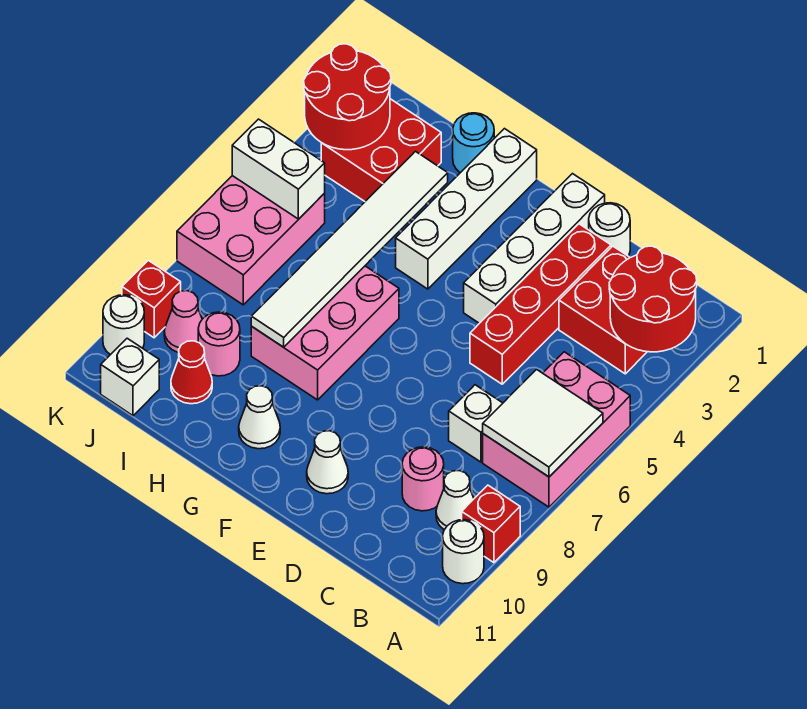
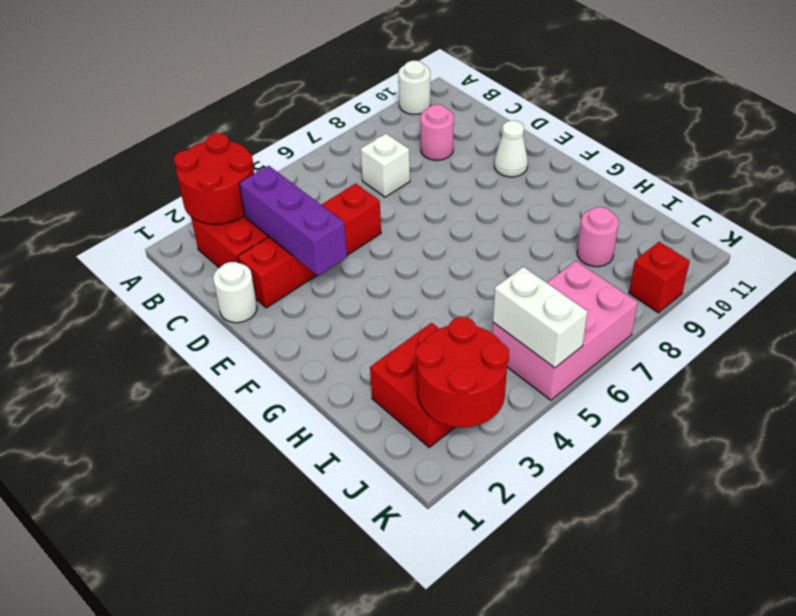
purple brick C3:E3 level 2 -> none
none -> pink brick A5:B7 level 1
none -> red brick A9 level 1
none -> white cone B9 level 1

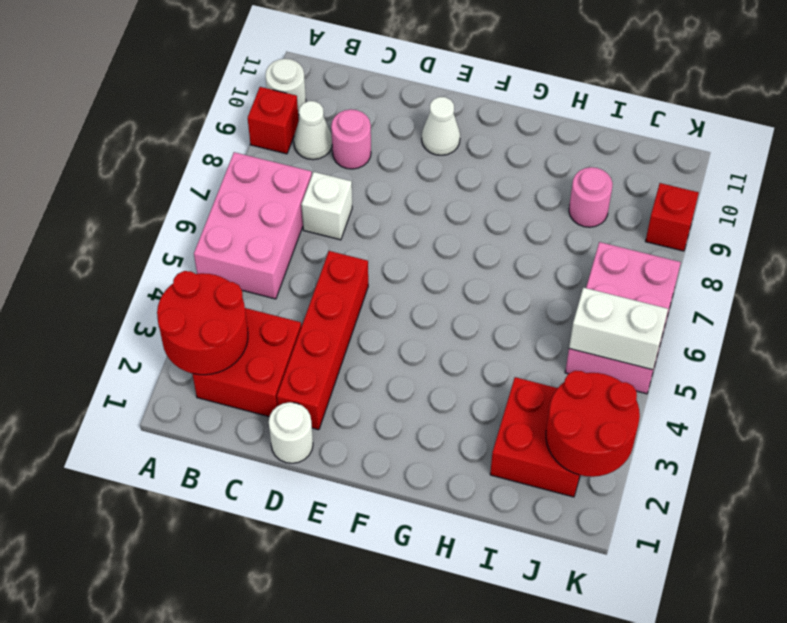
none -> white brick E1:E4 level 1
none -> white brick G1:G4 level 1
none -> pink brick G6:H8 level 1

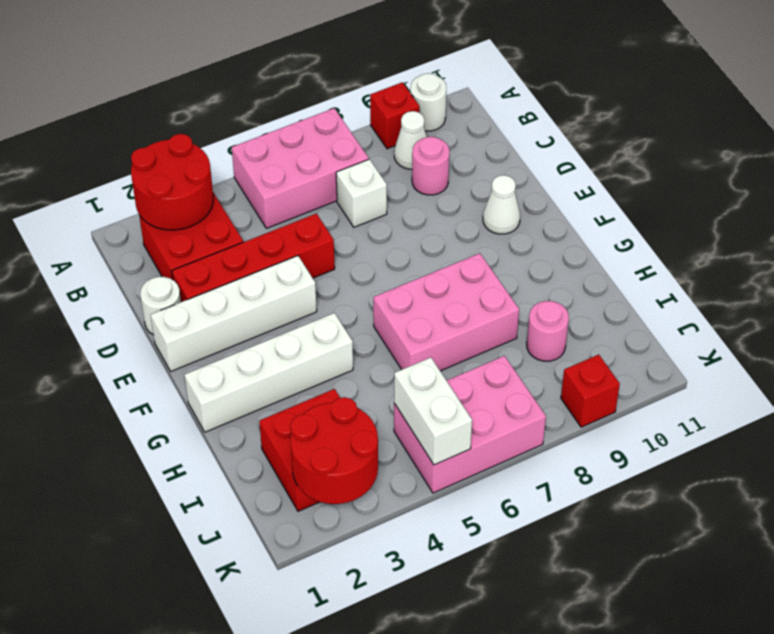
none -> white cone G10 level 1
none -> cyan round brick H1 level 1
none -> red cone I10 level 1

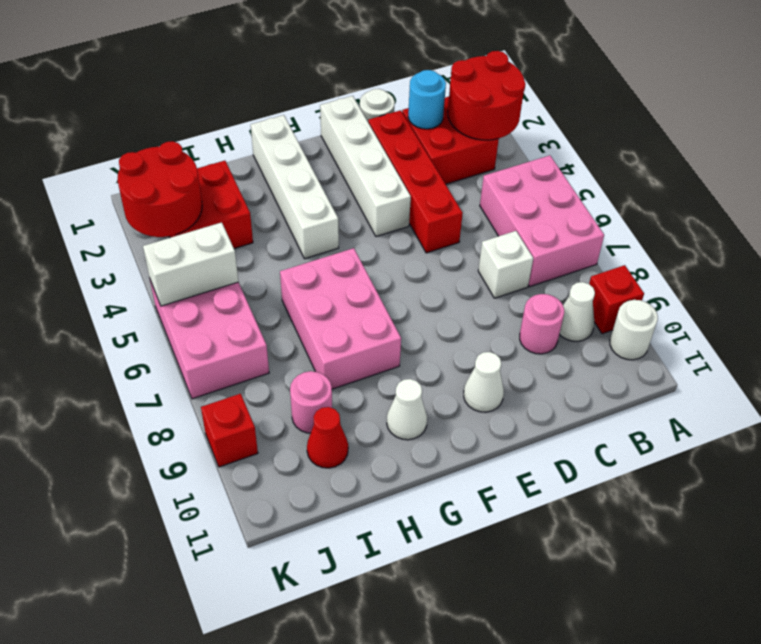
cyan round brick C2 level 2 -> cyan round brick H1 level 1
none -> pink cone J9 level 1
none -> white brick J11 level 1
none -> white round brick K10 level 1

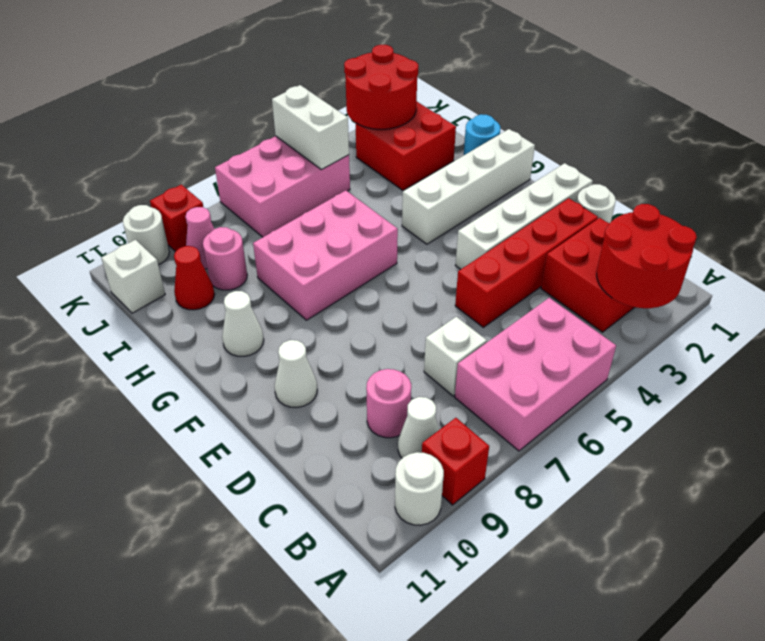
none -> white tile A6:B7 level 2
none -> white tile H3:H8 level 2

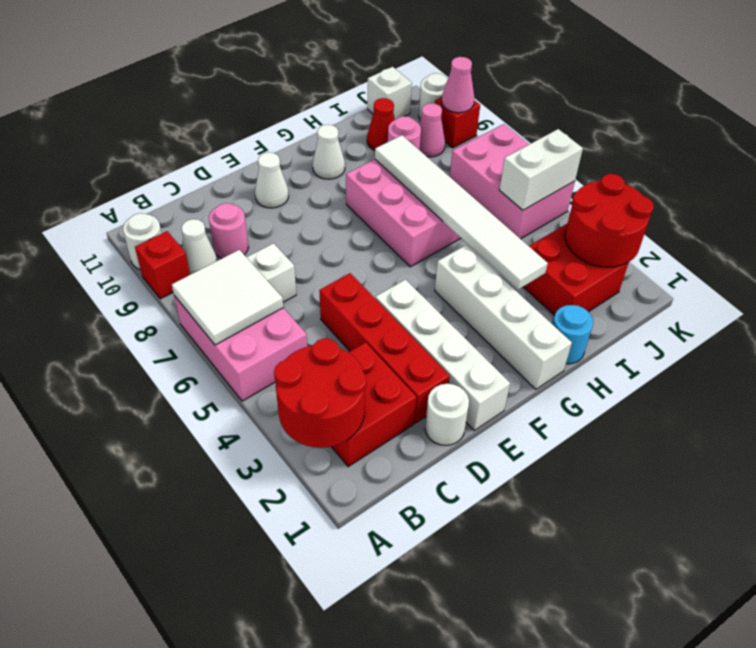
pink cone K9 level 2 -> none

